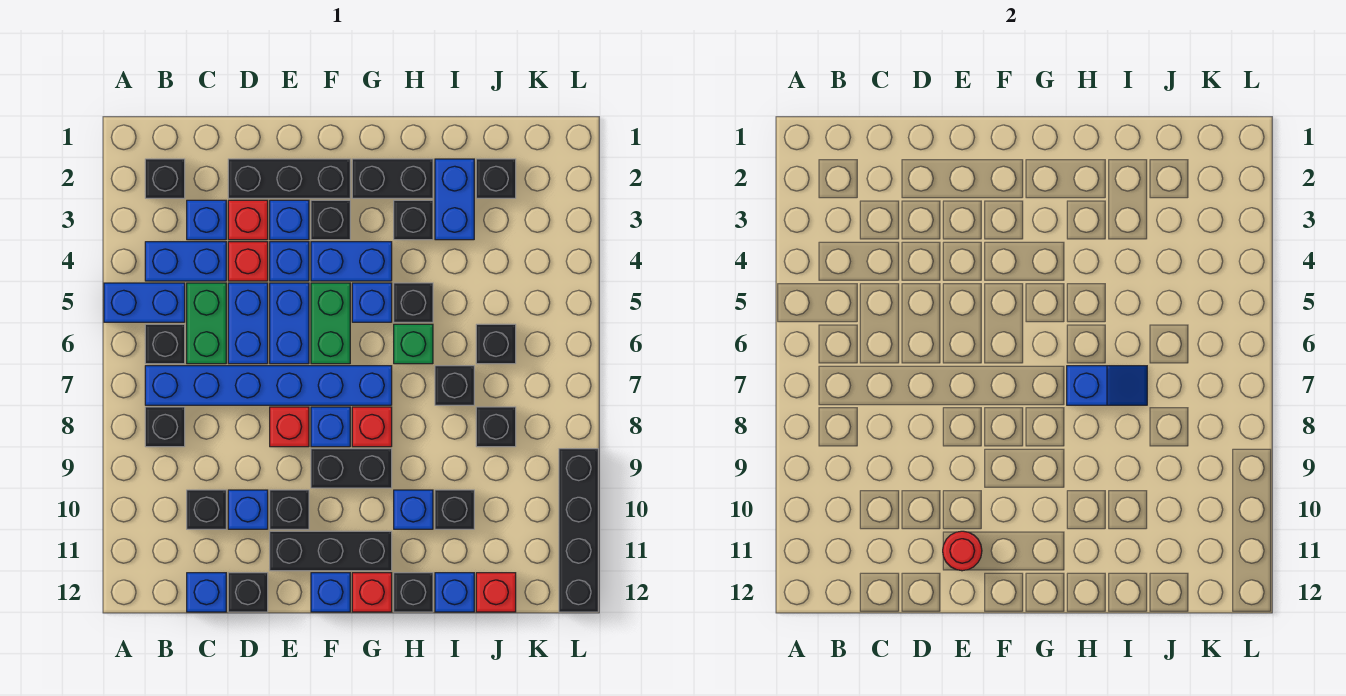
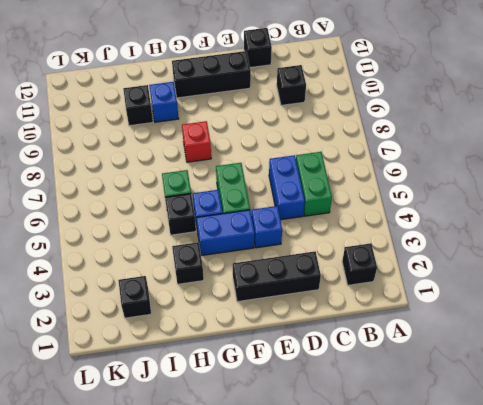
none -> blue brick A5:B5 level 1
none -> blue brick B4:C4 level 1
none -> black brick B6 level 1
none -> blue brick B7:G7 level 1

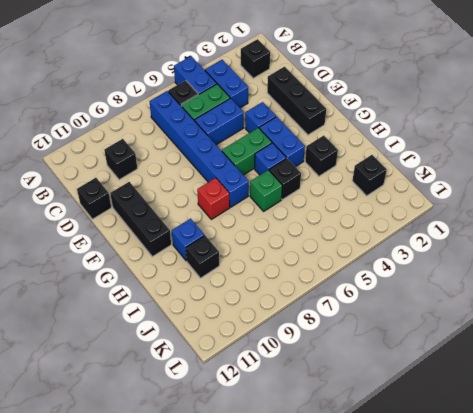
none -> black brick B8 level 1
none -> blue brick C3 level 1
none -> blue brick C12 level 1
none -> red brick D3 level 1

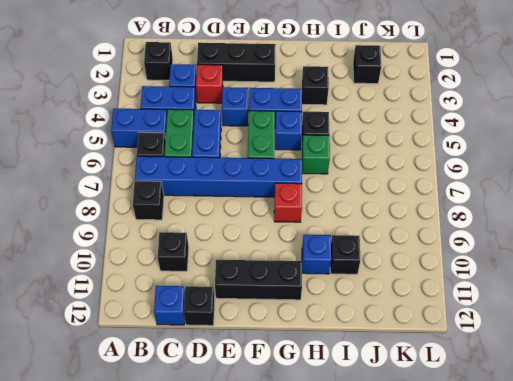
none -> red brick D4 level 1
none -> blue brick D10 level 1
none -> blue brick E3 level 1
none -> blue brick E5:E6 level 1

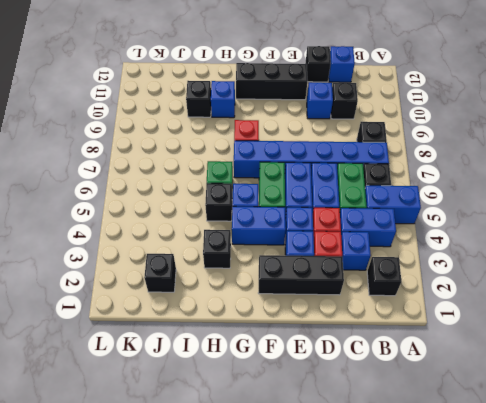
none -> red brick E8 level 1
none -> black brick E10 level 1
none -> black brick F3 level 1
none -> blue brick F8 level 1

